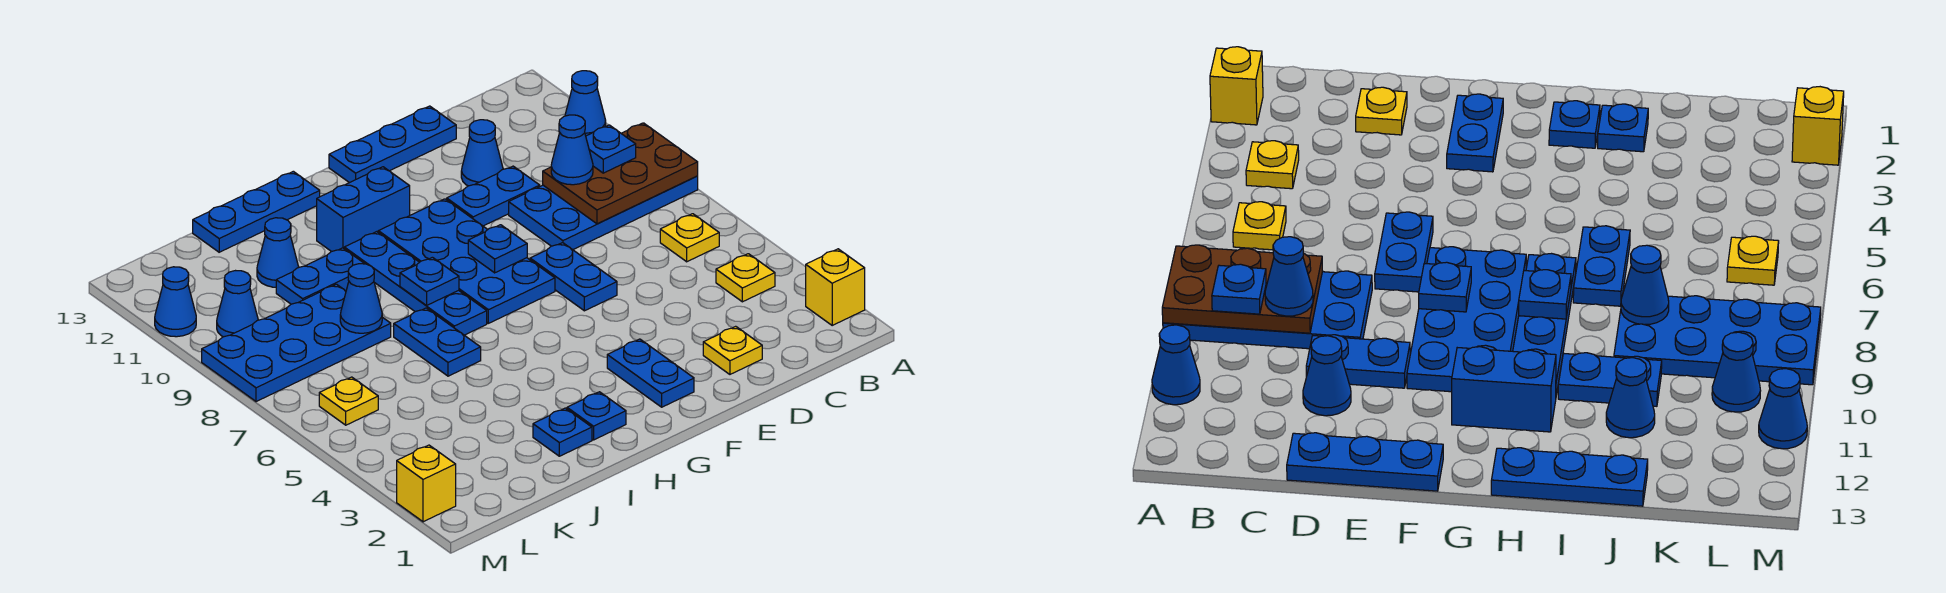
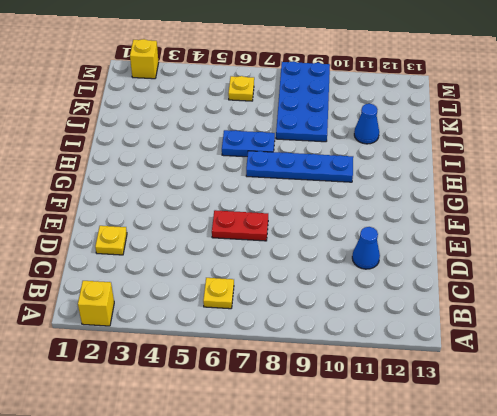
red plate E6:E7 level 1 -> blue plate E6:E7 level 1
none -> blue plate A8:D9 level 1
none -> blue cone A11 level 1
none -> yellow plate B4 level 1
none -> blue plate D10:E10 level 1

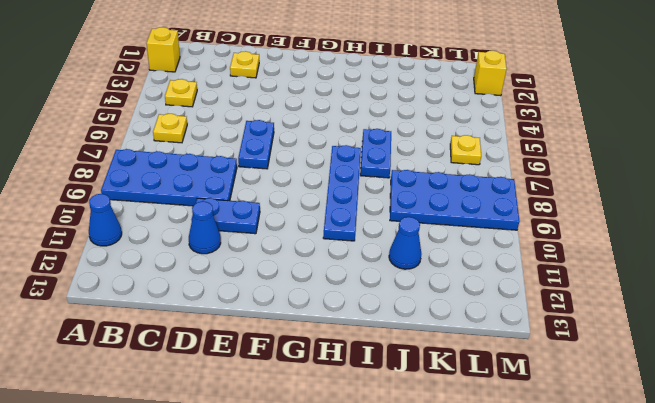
none -> blue plate D13:F13 level 1
none -> blue plate F2:F3 level 1
none -> blue plate F7:G10 level 1
none -> blue brick G11:H11 level 1

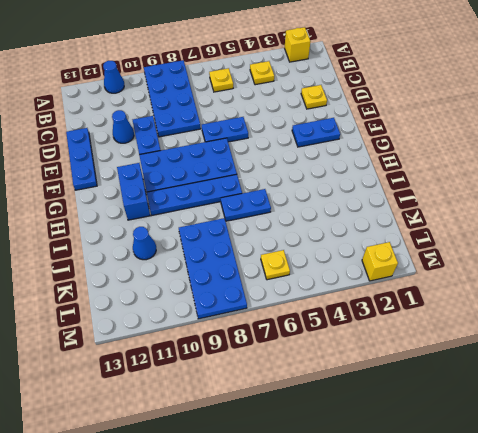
none -> blue plate H2 level 1
none -> blue plate H13:J13 level 1
none -> blue plate I2 level 1
none -> blue plate I10:J10 level 1

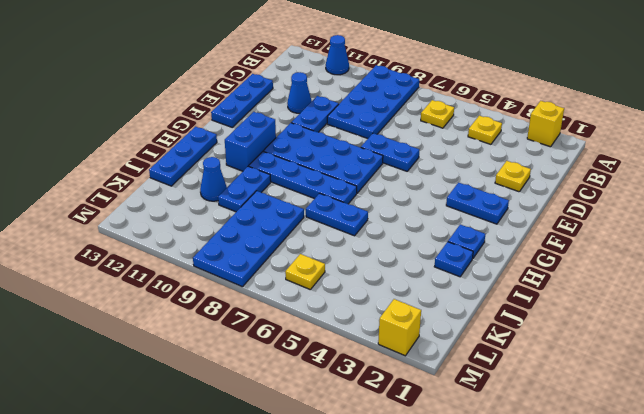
none -> blue cone L10 level 1
none -> blue cone M11 level 1
none -> brown plate A8:C9 level 2
none -> blue plate F8 level 2

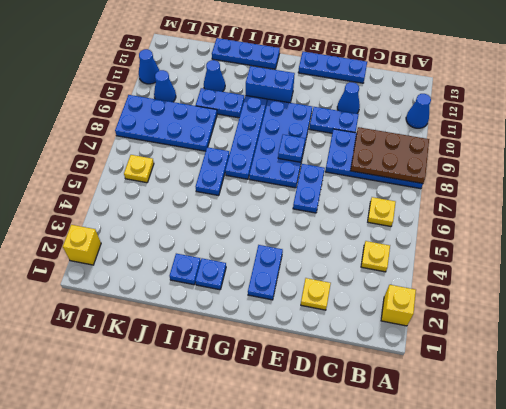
none -> blue plate H8 level 2
none -> blue cone J8 level 2
none -> blue plate B9 level 3
none -> blue cone C9 level 3

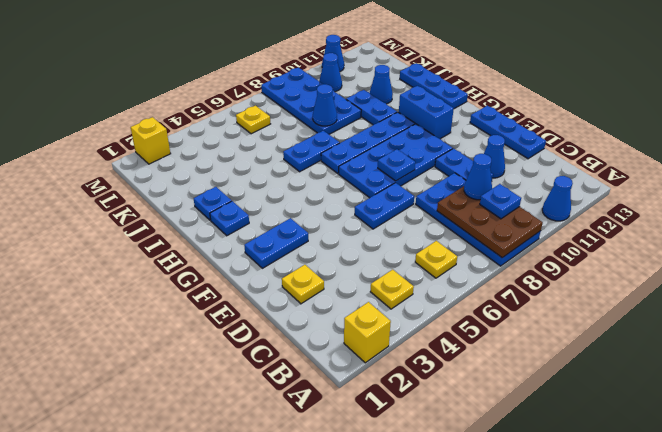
none -> blue plate H8 level 2

